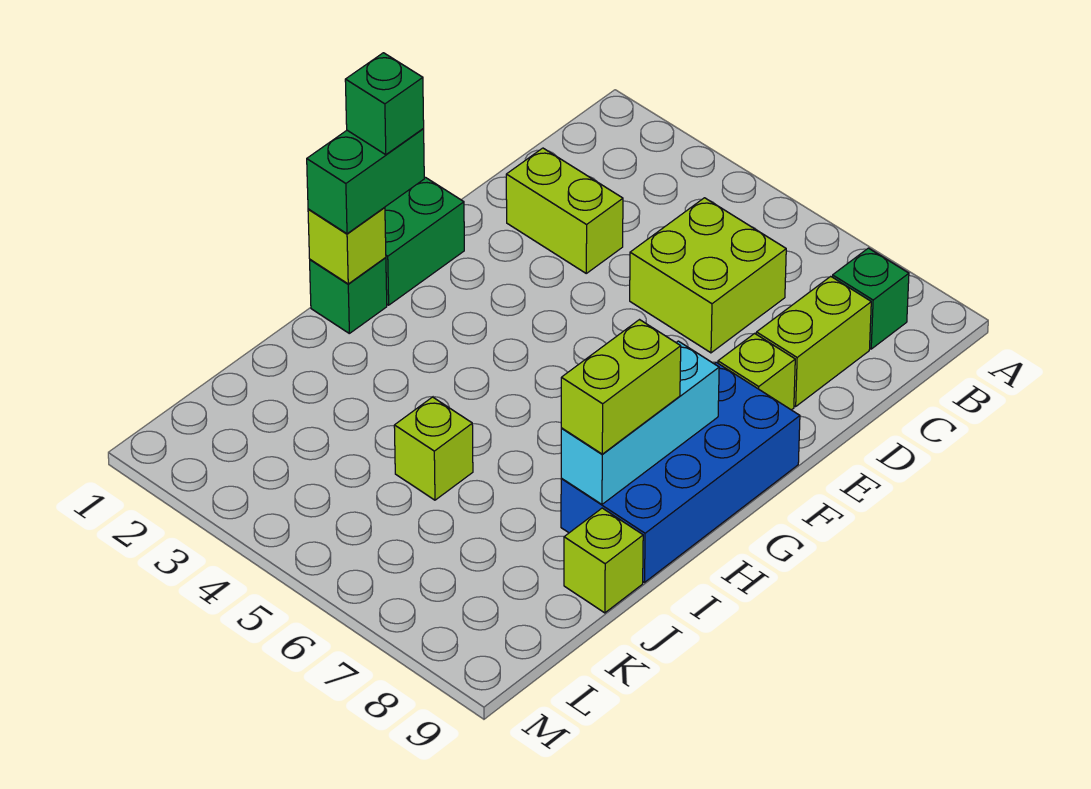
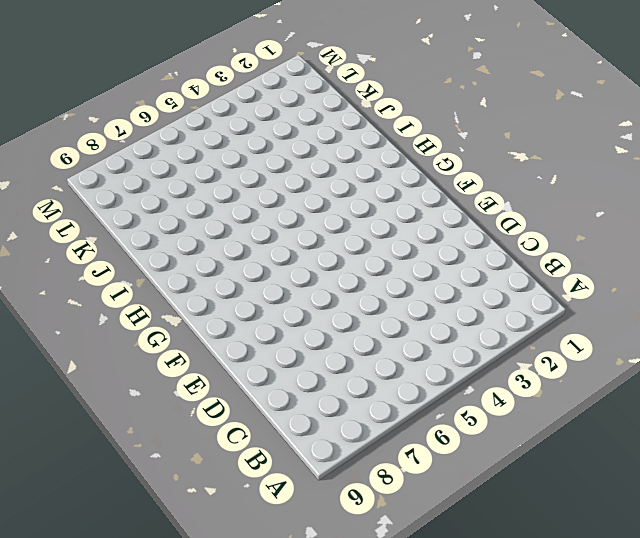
none -> green brick B8 level 1
none -> lime brick C5:D6 level 1
none -> lime brick C8:D8 level 1

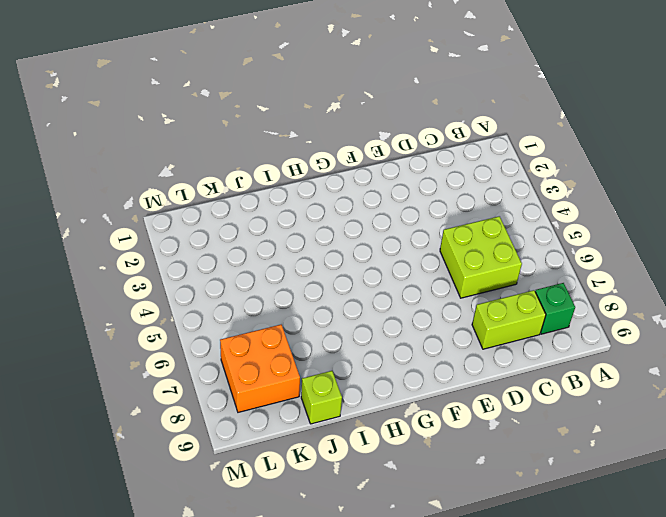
orange brick K7:L8 level 1 -> none
none -> lime brick D2:D3 level 1
none -> lime brick E8 level 1
none -> green brick F1:G1 level 1

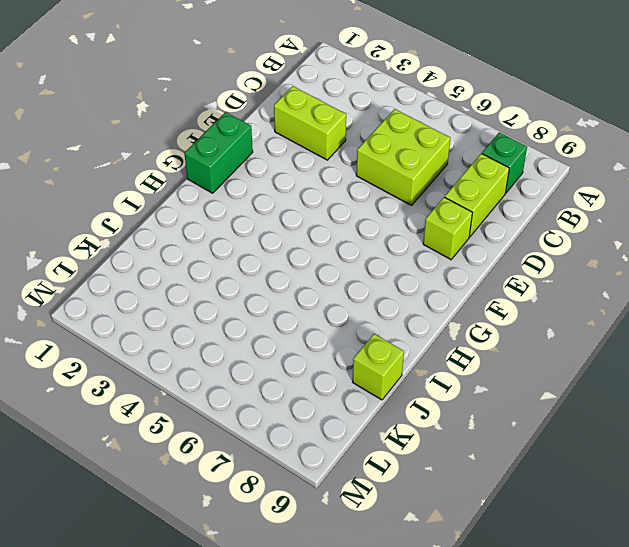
none -> blue brick F8:I9 level 1
none -> green brick H1 level 1
none -> lime brick J5 level 1

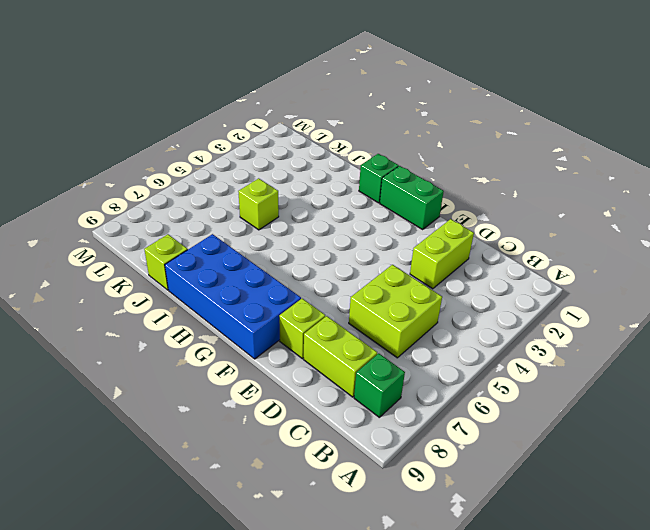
none -> cyan brick G8:I8 level 2
none -> lime brick H1 level 2
none -> green brick G1:H1 level 3

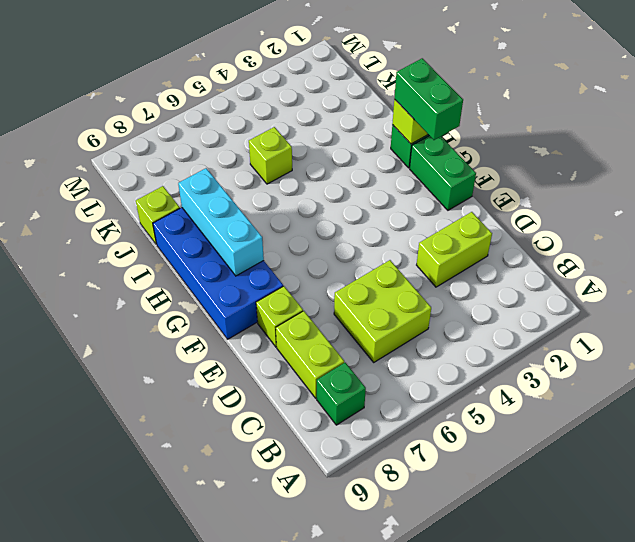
none -> lime brick H8:I8 level 3
none -> green brick G1 level 4

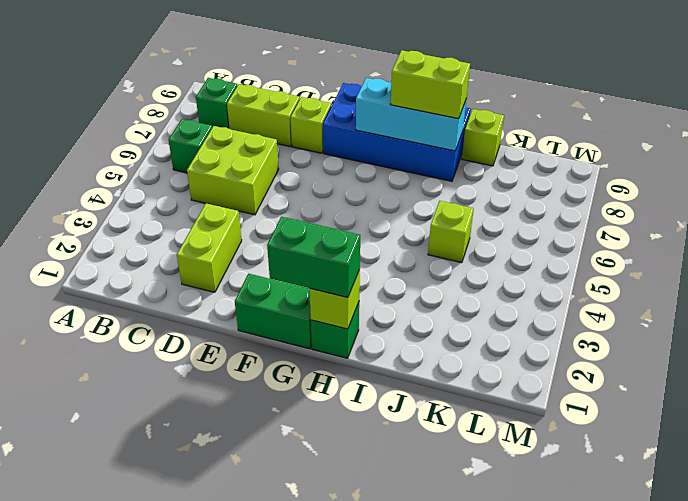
green brick B6 level 1 -> green brick G1 level 4

